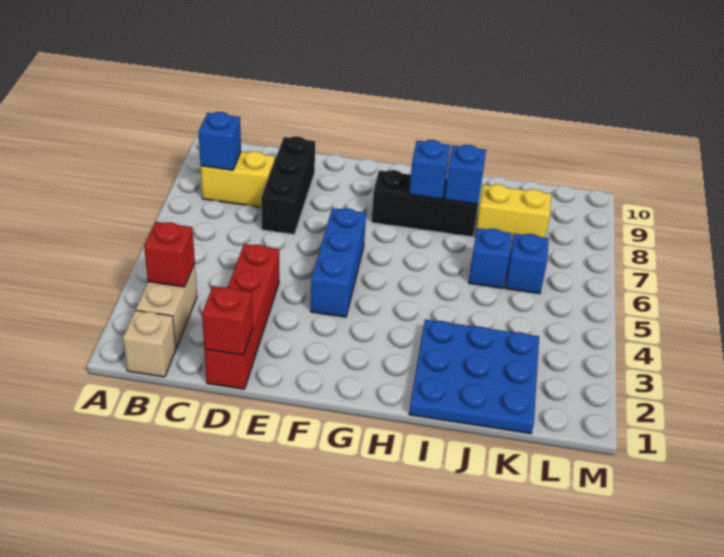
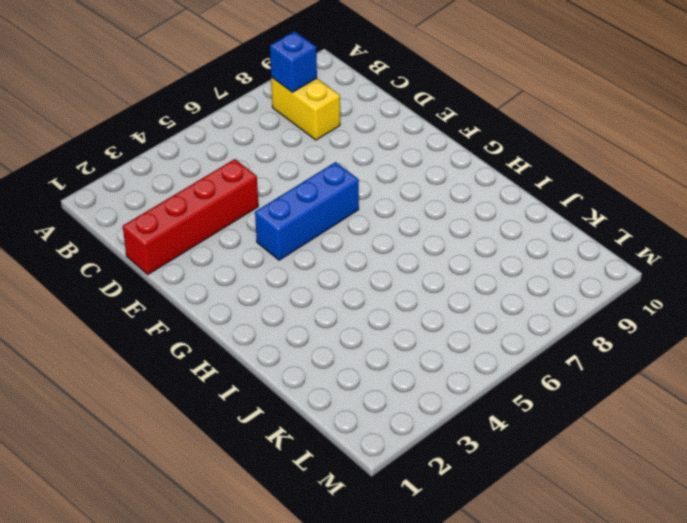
none -> tan brick B1 level 1
none -> tan brick B2:B3 level 1
none -> black brick D7:D9 level 1

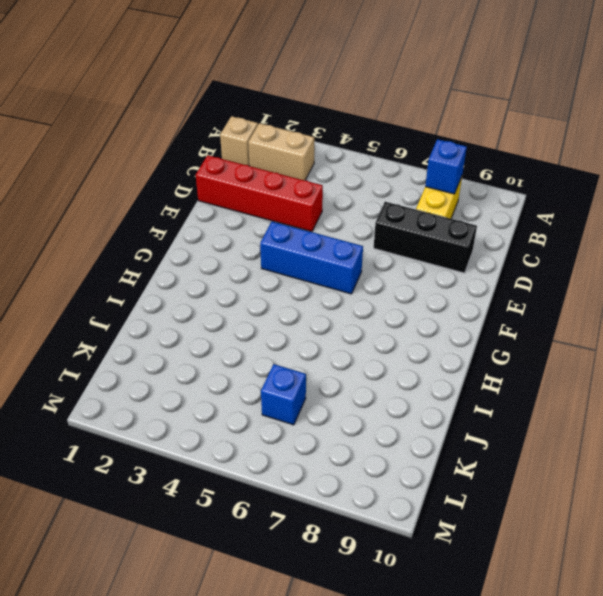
none -> black brick G8:I8 level 1
none -> blue plate I1:K3 level 1
none -> blue brick J6 level 1

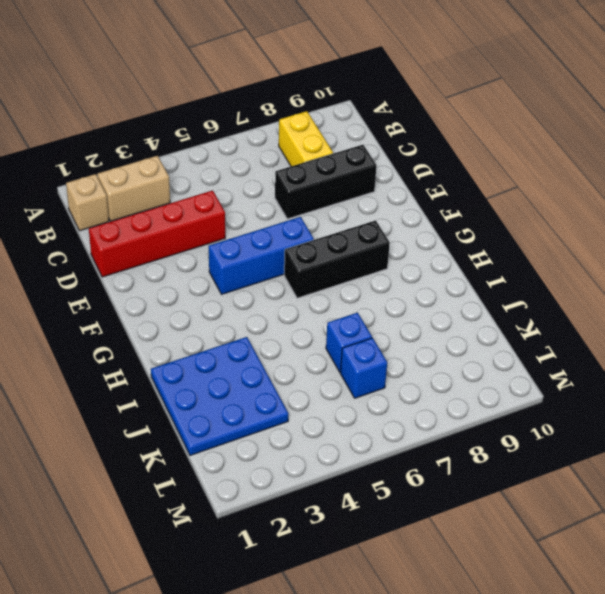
black brick G6:G8 level 1 -> black brick G8:I8 level 1
none -> yellow brick J8:K8 level 1
none -> red brick B3 level 2
none -> blue brick B8 level 2

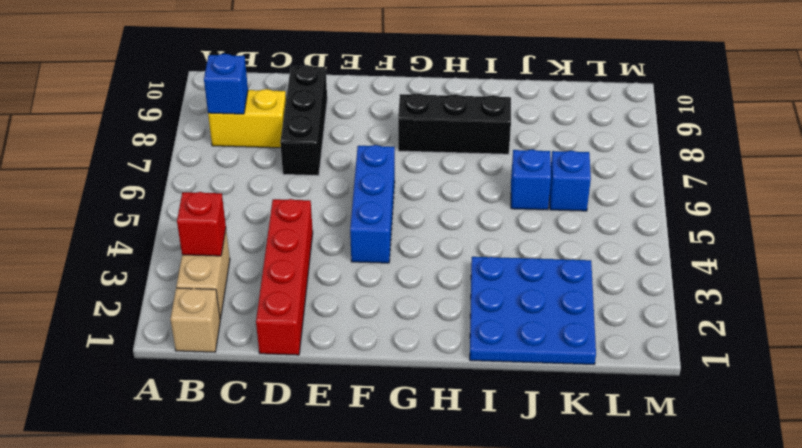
none -> yellow brick J8:K8 level 1
none -> red brick D1 level 2
none -> blue brick H8 level 2

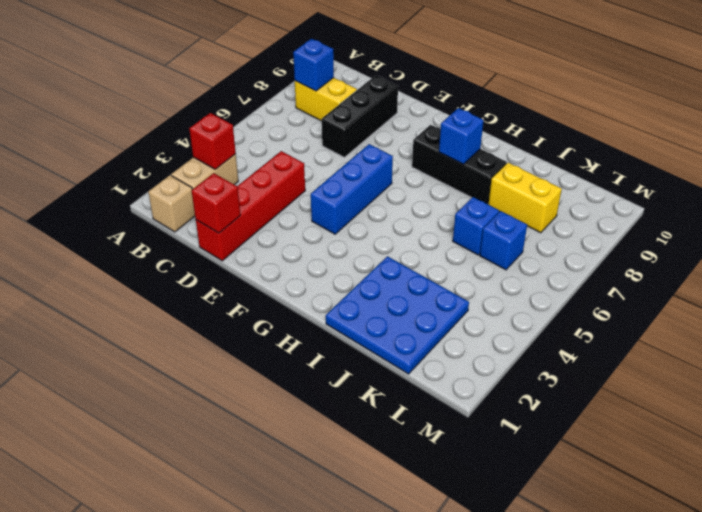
none -> blue brick I8 level 2

